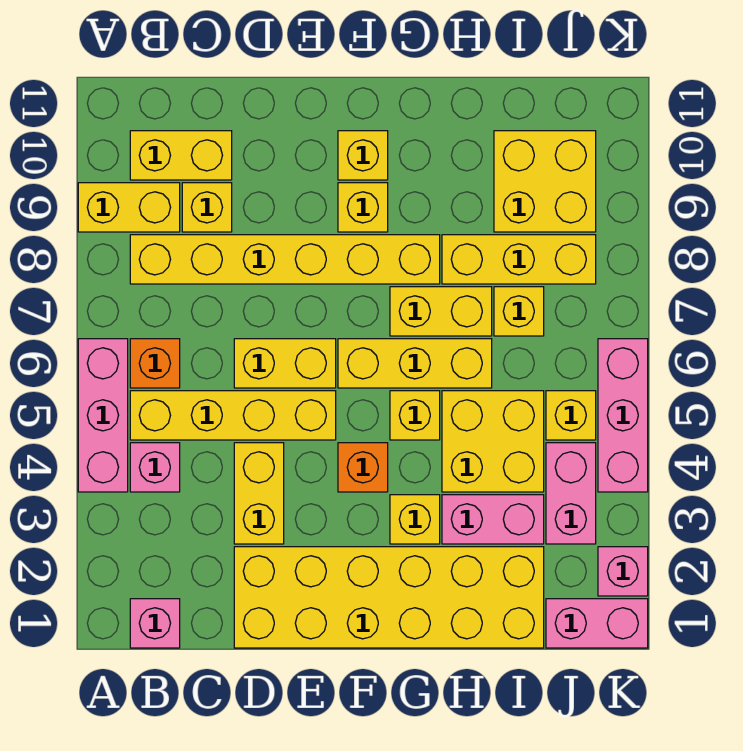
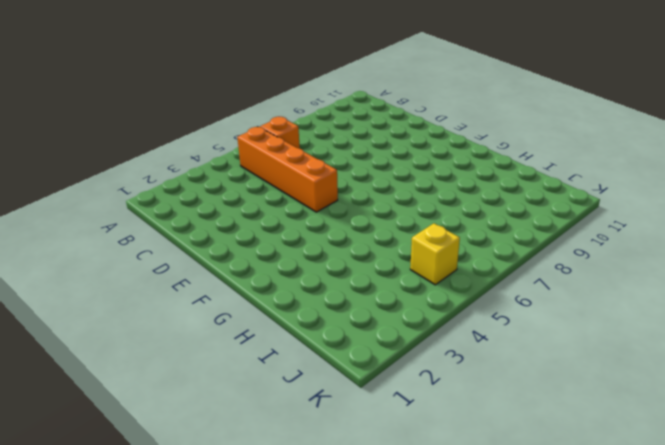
orange brick B5:E5 level 1 -> yellow brick B5:E5 level 1
none -> pink brick A4:A6 level 1
none -> yellow brick A9:B9 level 1
none -> pink brick B1 level 1

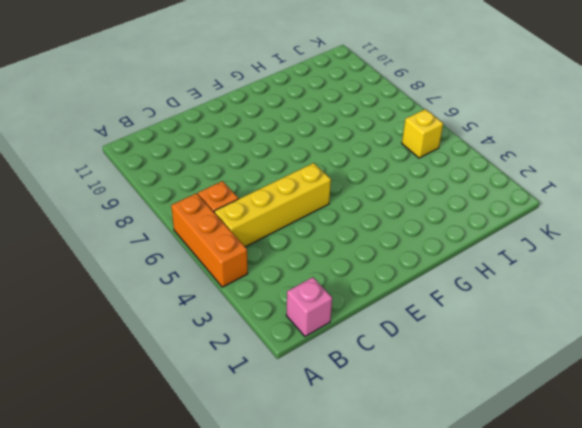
orange brick A4:A6 level 1 -> pink brick A4:A6 level 1
none -> yellow brick A9:B9 level 1
none -> pink brick B4 level 1
none -> yellow brick B8:G8 level 1

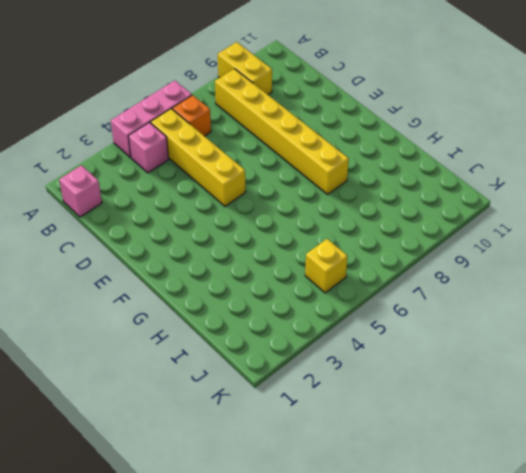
none -> yellow brick B10:C10 level 1
none -> yellow brick C9 level 1
none -> yellow brick D1:I2 level 1

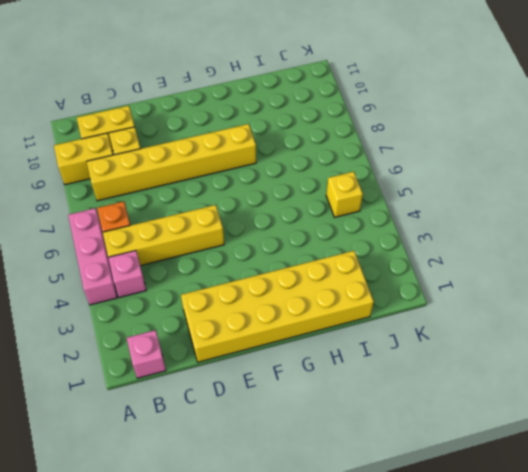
none -> yellow brick D3:D4 level 1
none -> yellow brick D6:E6 level 1
none -> orange brick F4 level 1

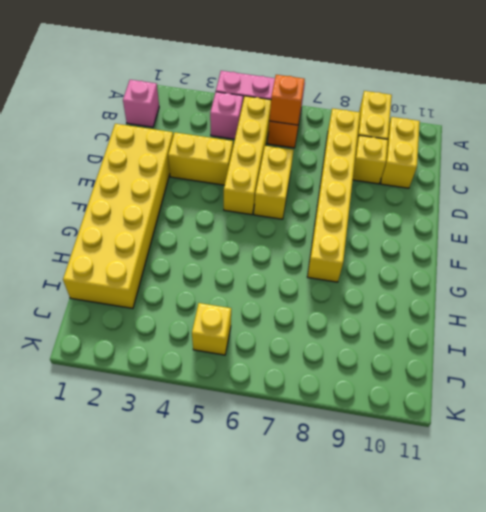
orange brick B6 level 2 -> orange brick F4 level 1
none -> yellow brick F6:H6 level 1
none -> yellow brick F9 level 1
none -> yellow brick F10 level 1

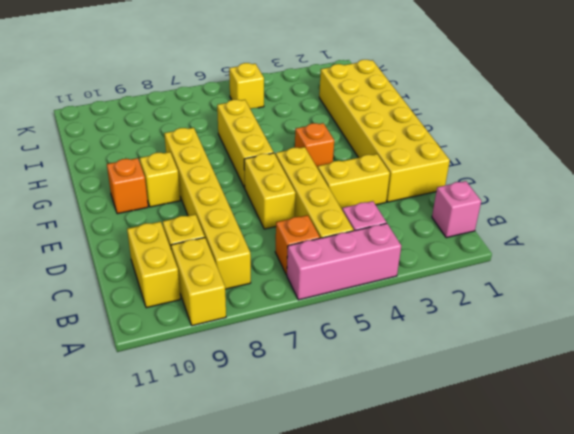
orange brick F10 level 1 -> yellow brick F10 level 1
none -> yellow brick G3 level 1
none -> yellow brick G5 level 1
none -> yellow brick G7:H7 level 1

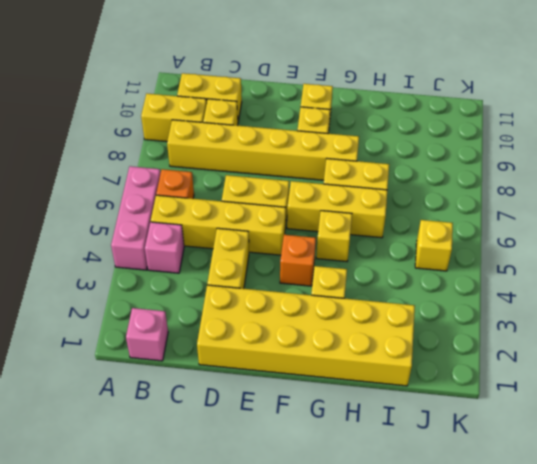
none -> pink brick H3:I3 level 1
none -> yellow brick H4:I5 level 1
none -> yellow brick H8:J8 level 1

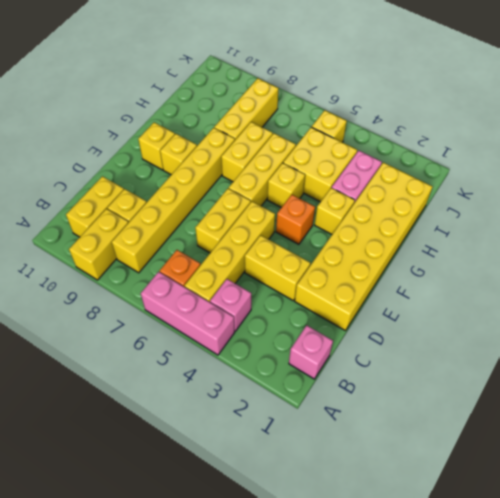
none -> yellow brick I7 level 1
none -> yellow brick I9:J10 level 1
none -> pink brick J1:K1 level 1

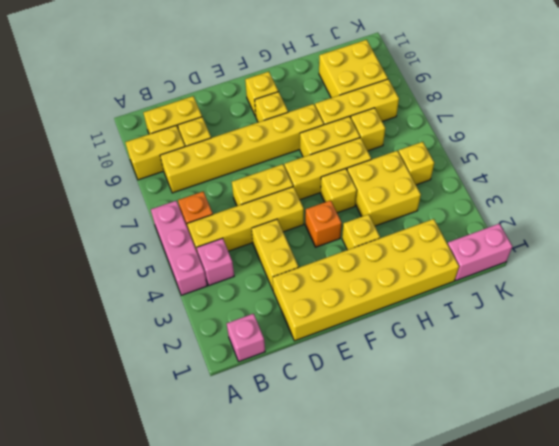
none -> pink brick H3:I3 level 1
none -> pink brick J3:J4 level 1
none -> pink brick K2 level 1

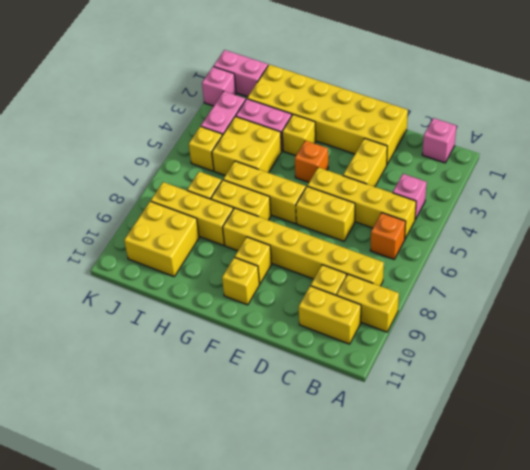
none -> pink brick A4:A6 level 1
none -> yellow brick G5 level 1
none -> pink brick K4:K6 level 1

